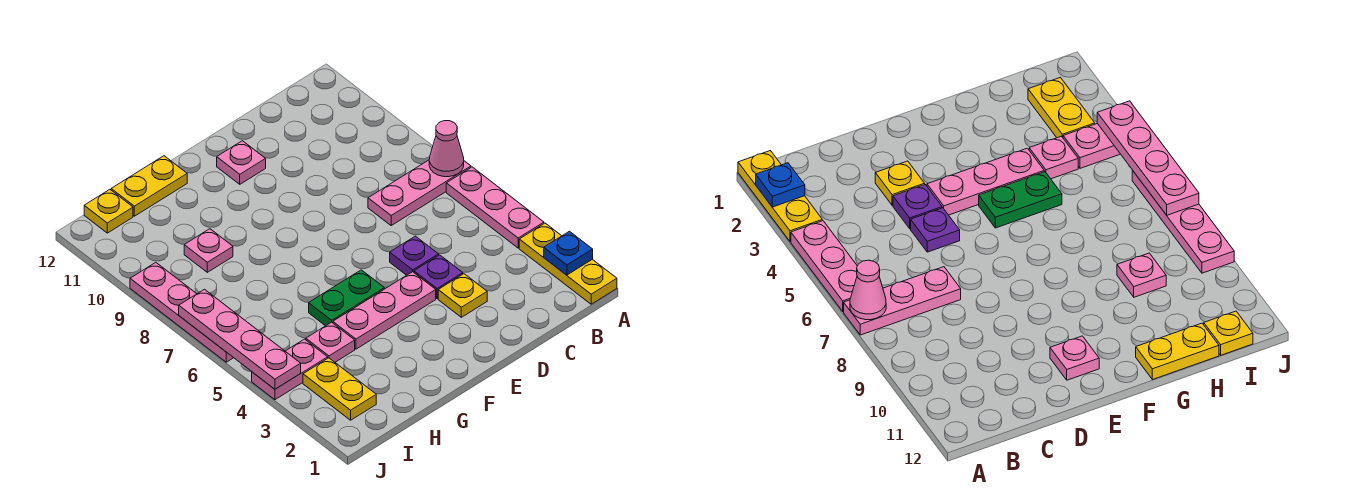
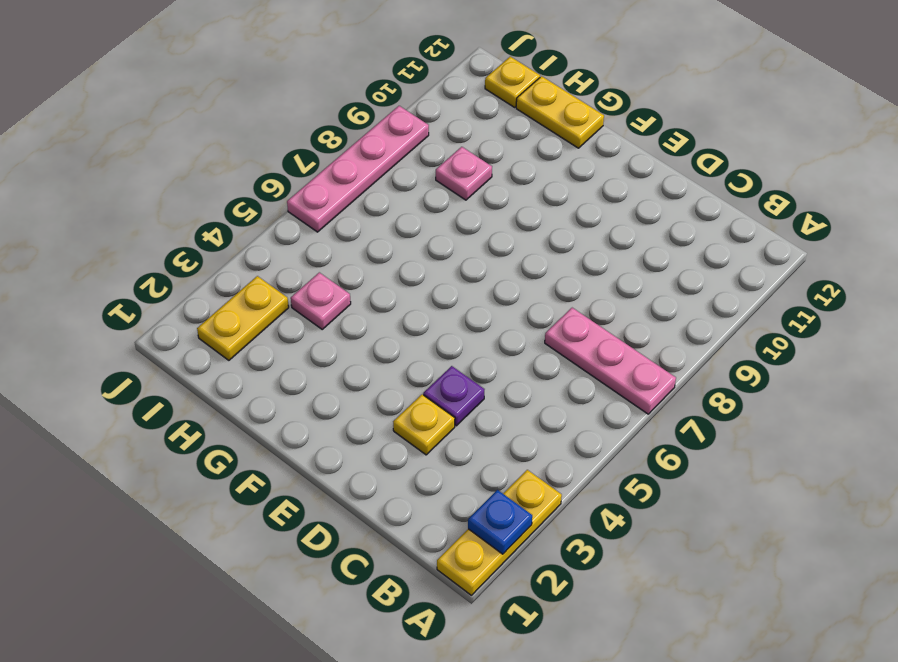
none -> pink plate A4:A6 level 1
none -> purple plate D5 level 1
none -> pink plate E4:G4 level 1

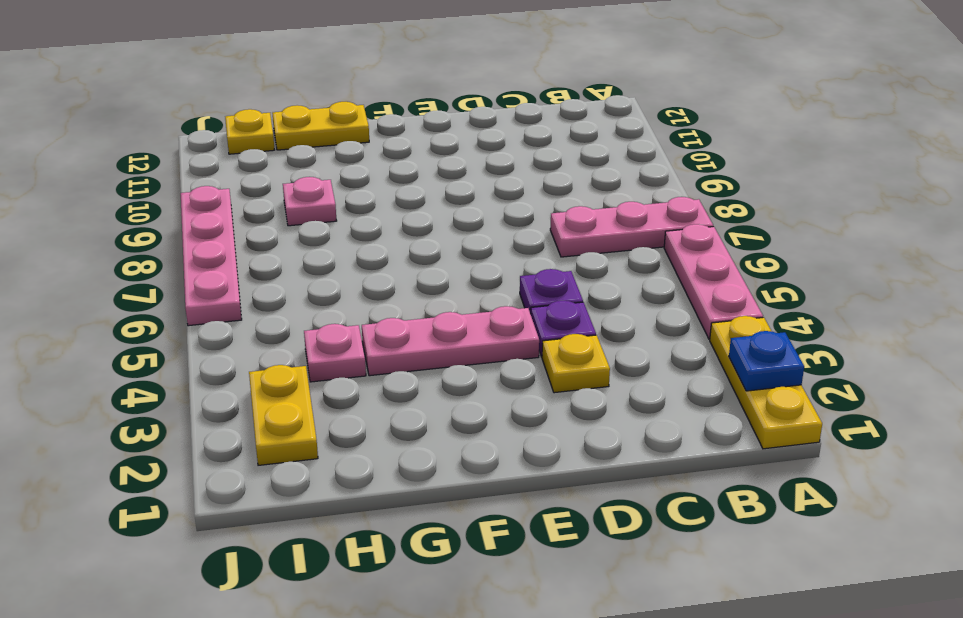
none -> pink plate E11 level 1
none -> green plate F5:G5 level 1
none -> pink plate I4:J4 level 1

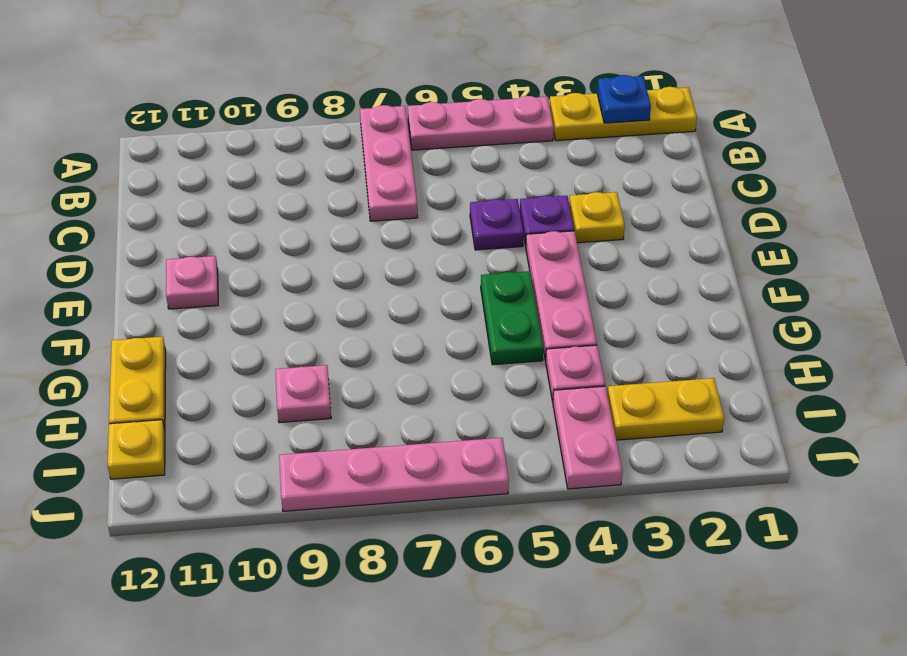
none -> pink cone A7 level 2
none -> pink plate J4:J7 level 2

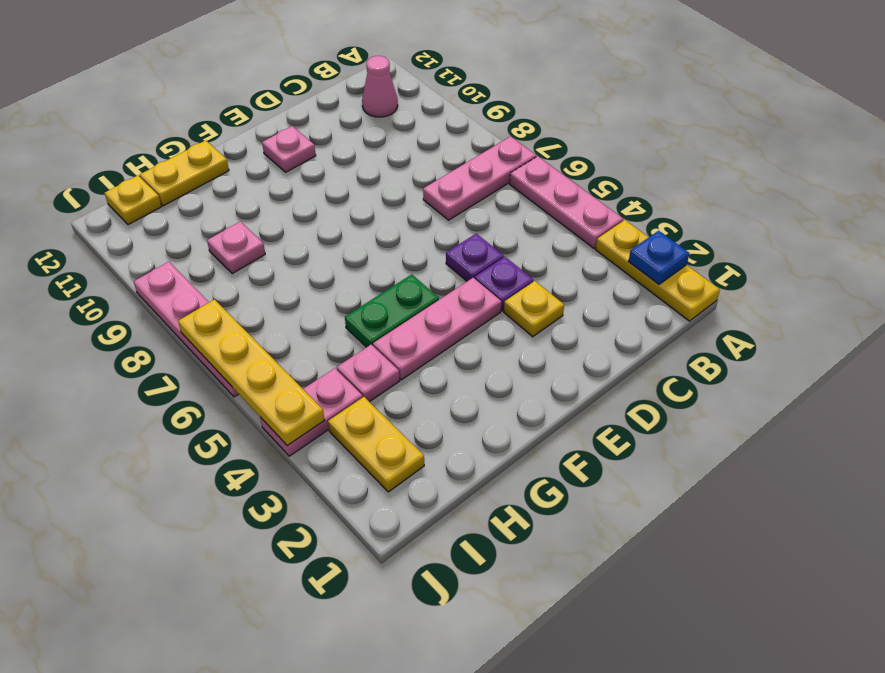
pink cone B11 level 1 -> pink cone A7 level 2
yellow plate J4:J7 level 2 -> pink plate J4:J7 level 2

